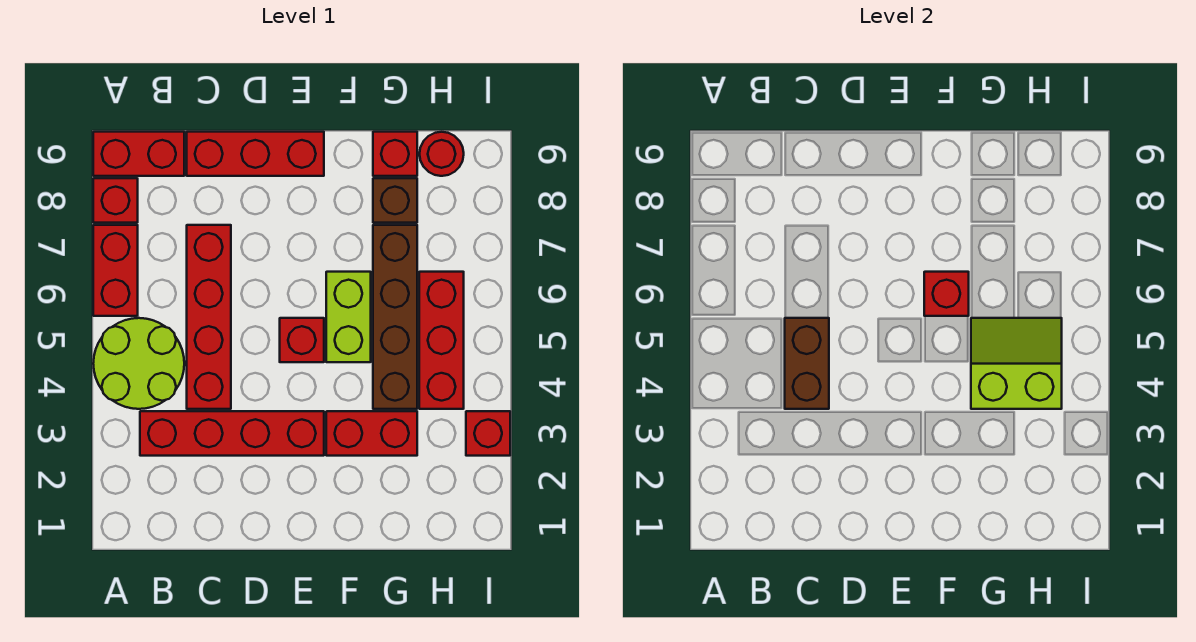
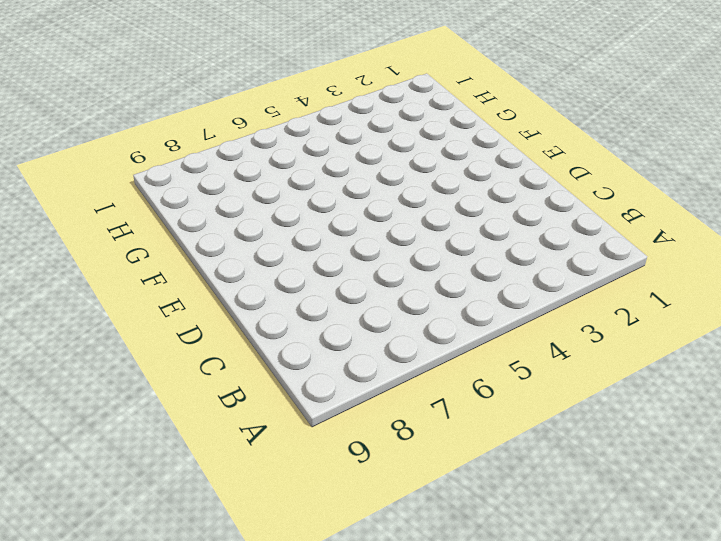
none -> lime round brick A4:B5 level 1
none -> red brick A6:A7 level 1
none -> red brick A8 level 1

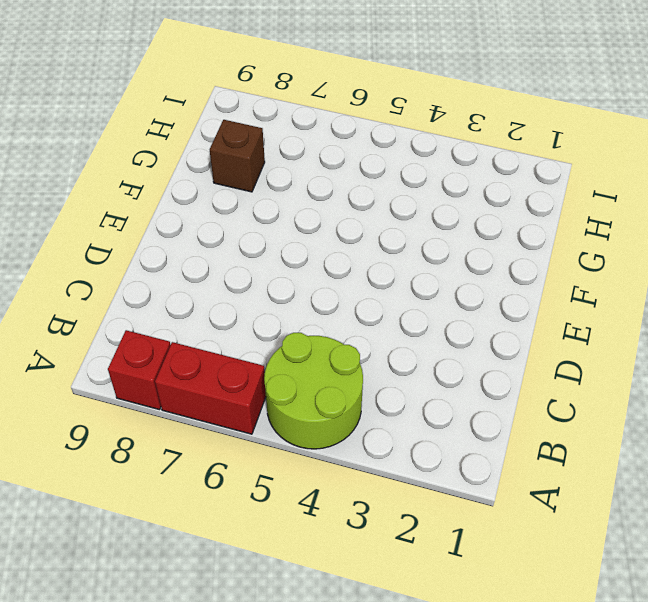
none -> red brick A9:B9 level 1
none -> red brick B3:E3 level 1
none -> red brick C4:C7 level 1

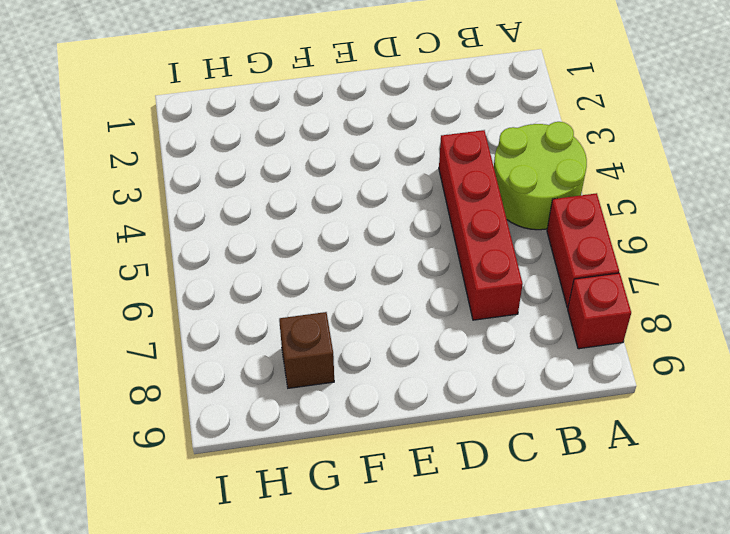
none -> red brick A9:B9 level 1
none -> red brick B3:E3 level 1
none -> red brick C9:E9 level 1

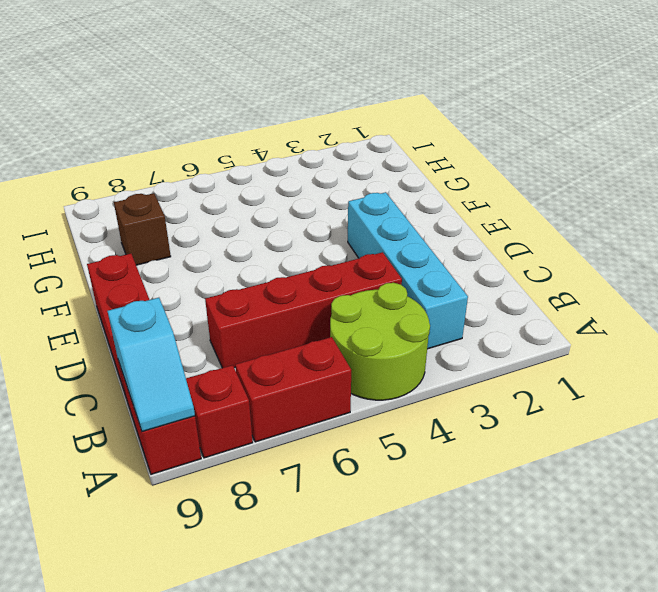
cyan slope A9:B9 level 2 top B -> none
cyan brick B3:E3 level 1 -> red brick B3:E3 level 1
none -> red brick E5 level 1
none -> red brick F3:G3 level 1
none -> lime brick F5:F6 level 1

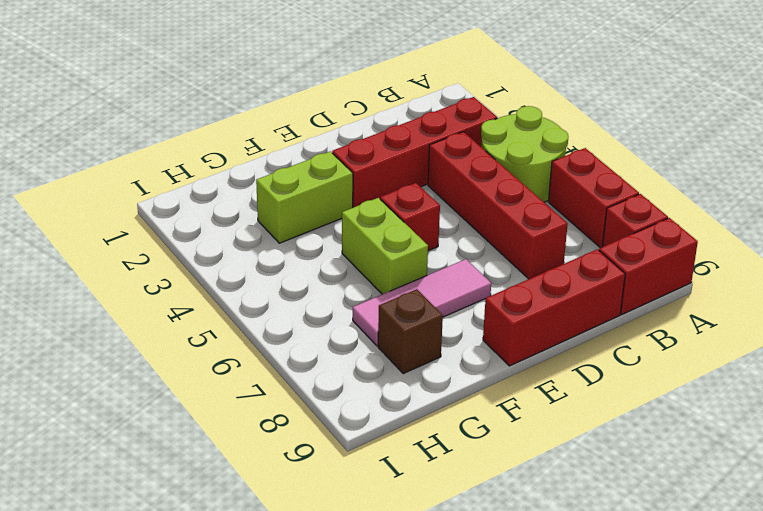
pink tile E7:G7 level 1 -> brown brick G4:G7 level 1
lime brick F3:G3 level 1 -> red brick F3:G3 level 1
none -> red brick G9 level 1
none -> red brick H4:H6 level 1
none -> red round brick H9 level 1

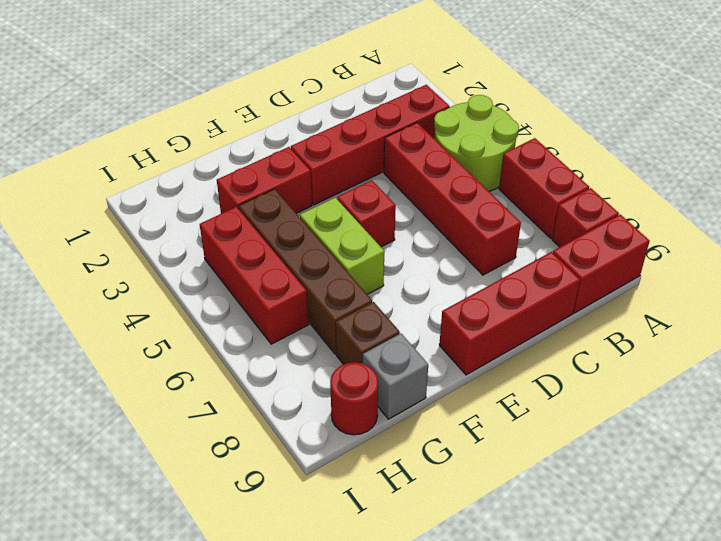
grey brick G9 level 1 -> red brick G9 level 1
none -> red brick I3 level 1
none -> brown brick C4:C5 level 2
none -> red brick F6 level 2

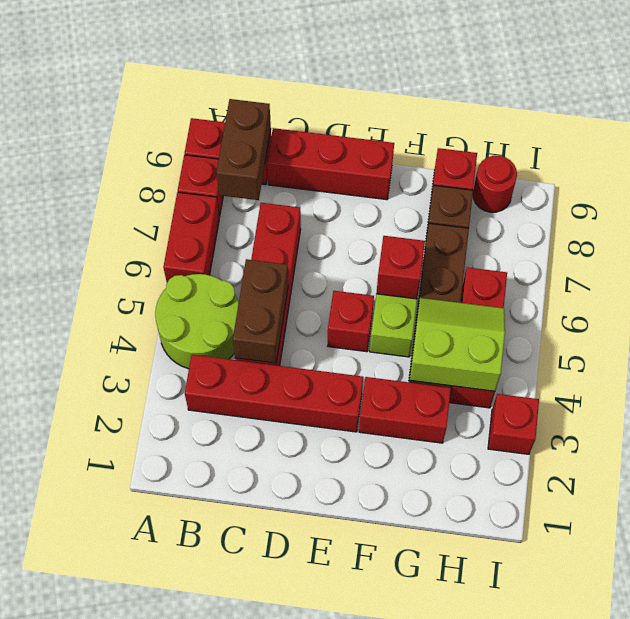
brown brick B8:B9 level 2 -> none

